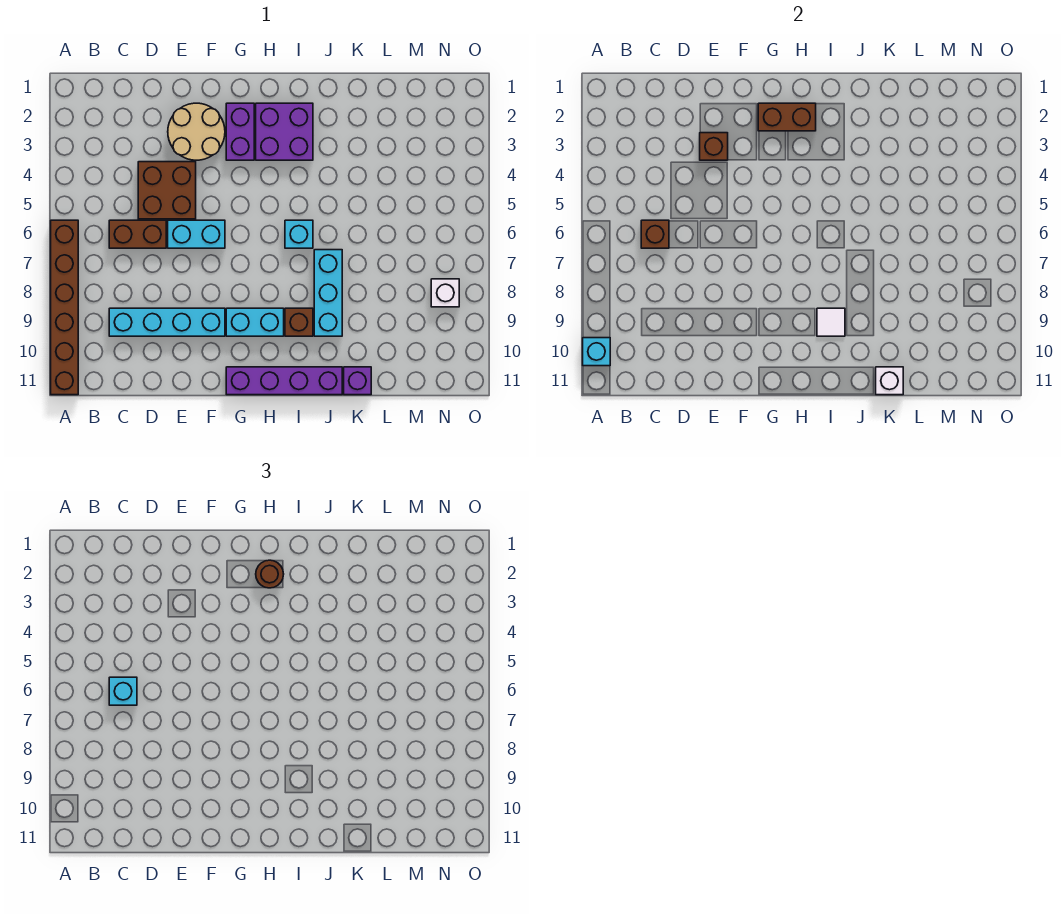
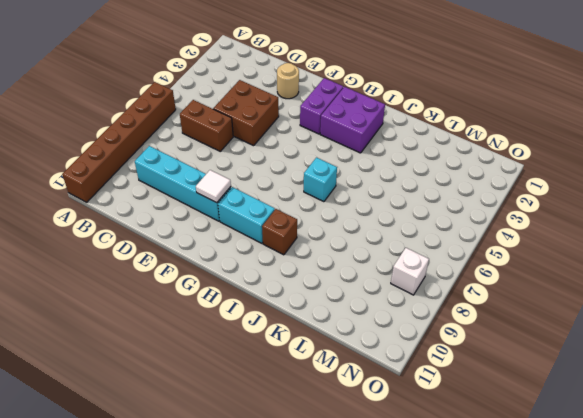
tan round brick E2 level 1 -> tan round brick E2:F3 level 1
white tile F9 level 2 -> white tile I9 level 2
none -> cyan brick E6:F6 level 1
none -> purple brick G11:J11 level 1
none -> cyan brick J7:J9 level 1

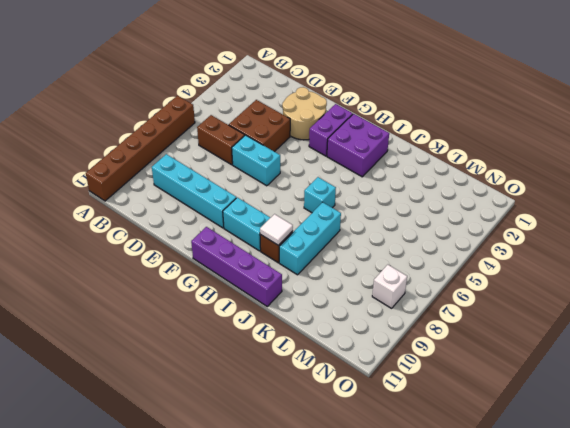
none -> purple brick K11 level 1
none -> cyan brick A10 level 2
none -> brown brick C6 level 2

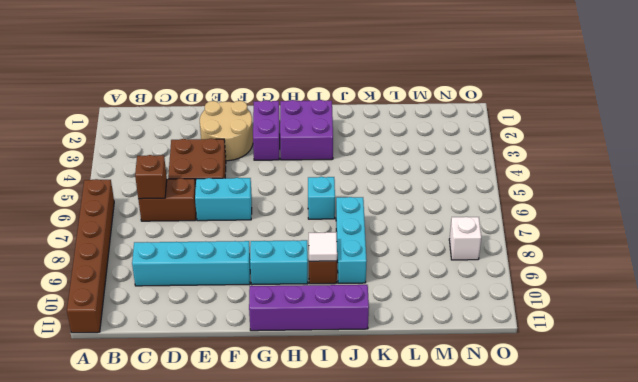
none -> purple brick K11 level 1
none -> cyan brick A10 level 2
none -> brown brick E3 level 2

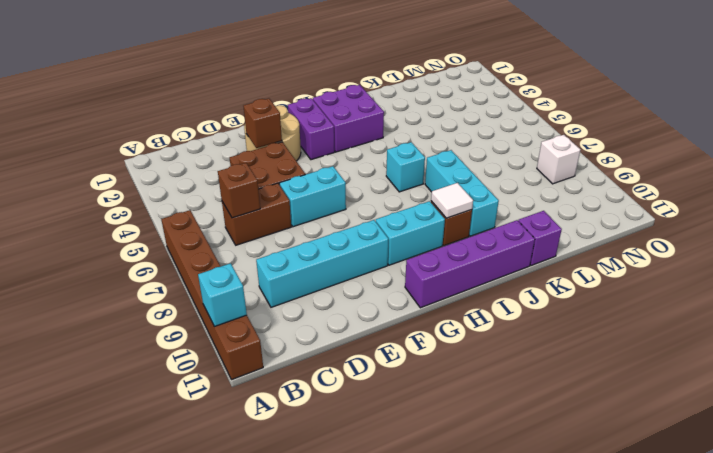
none -> brown brick G2:H2 level 2
none -> white brick K11 level 2
none -> cyan brick C6 level 3

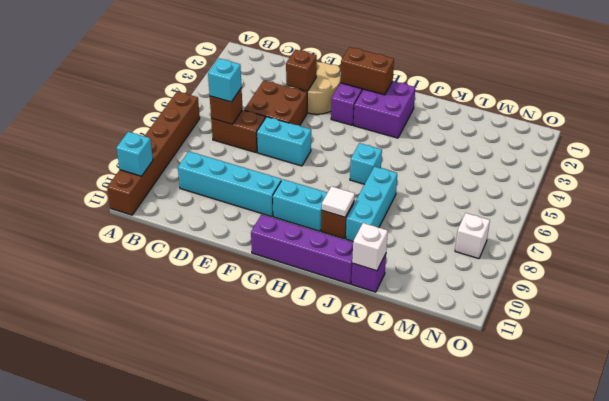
none -> brown round brick H2 level 3

